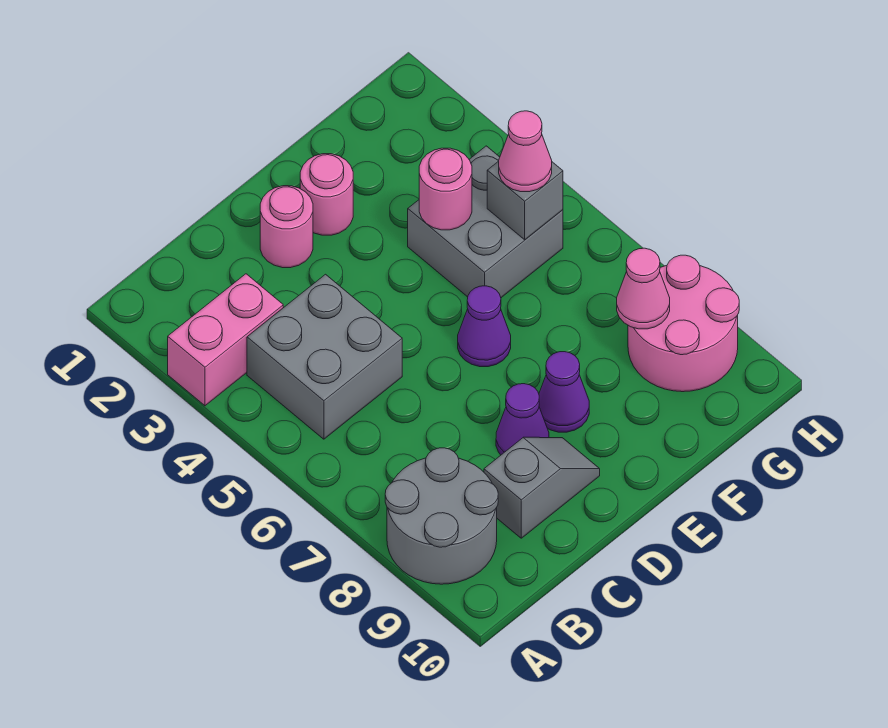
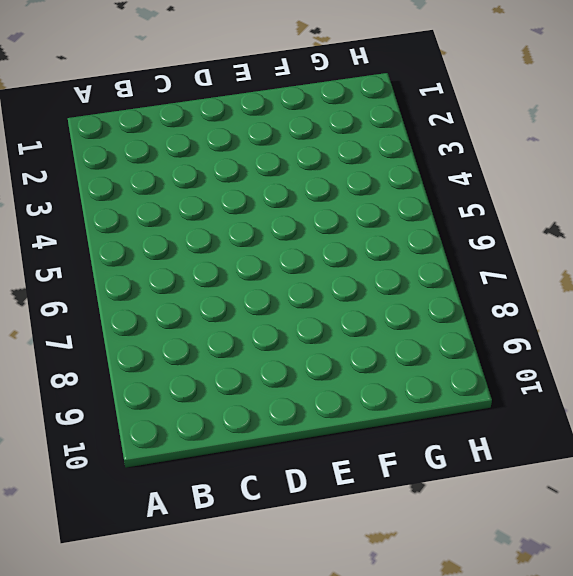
none -> pink brick A3:B3 level 1
none -> grey round brick A8:B9 level 1
none -> grey brick B4:C5 level 1

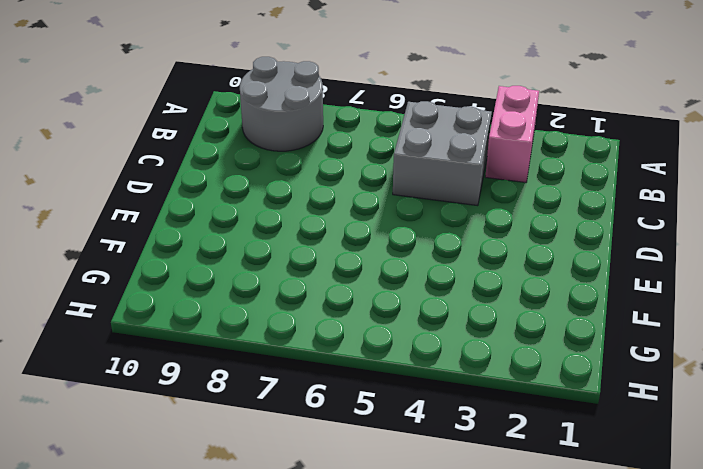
none -> grey slope C9:D9 level 1 top C
none -> pink round brick D2 level 1
none -> purple cone D8 level 1

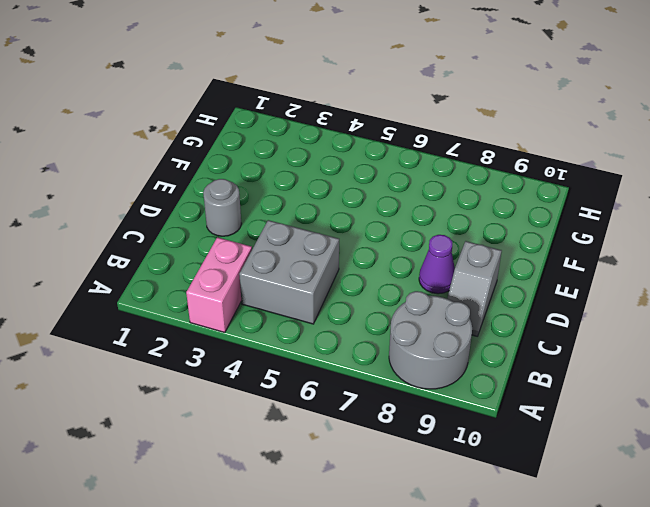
grey slope C9:D9 level 1 top D -> grey slope C9:D9 level 1 top C
grey round brick D2 level 1 -> pink round brick D2 level 1
none -> pink round brick E2 level 1
none -> purple cone E6 level 1
none -> purple cone E8 level 1

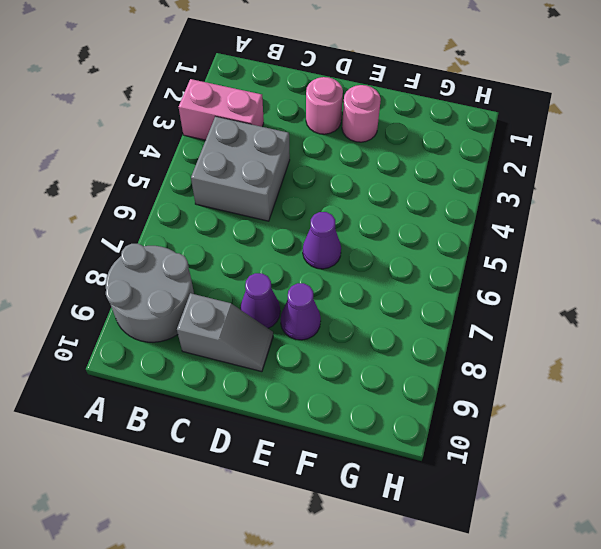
none -> grey brick F4:G5 level 1
none -> pink round brick G8:H9 level 1
none -> pink round brick F4 level 2

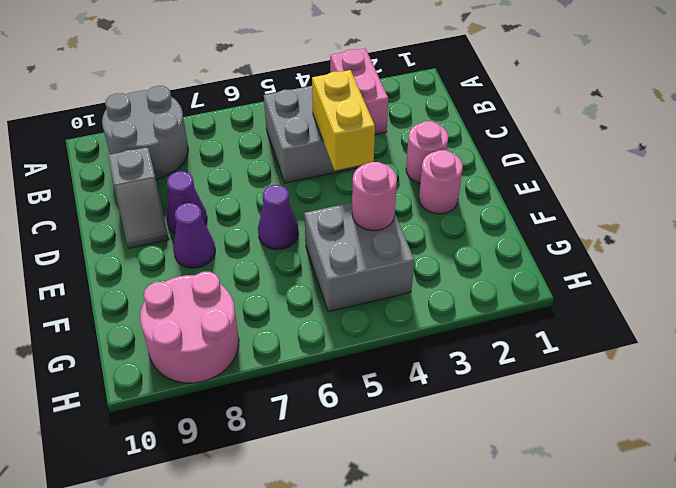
yellow brick C4:D4 level 2 -> none
none -> grey brick G5 level 2
none -> pink cone G8 level 2
none -> pink cone G5 level 3

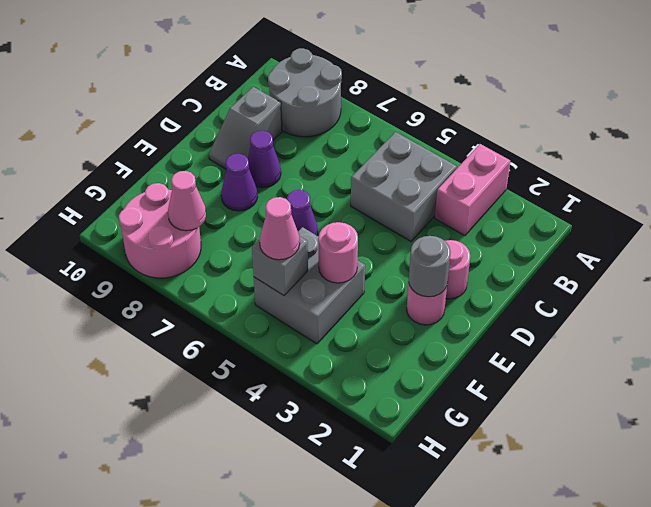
grey round brick E2 level 2 -> none

